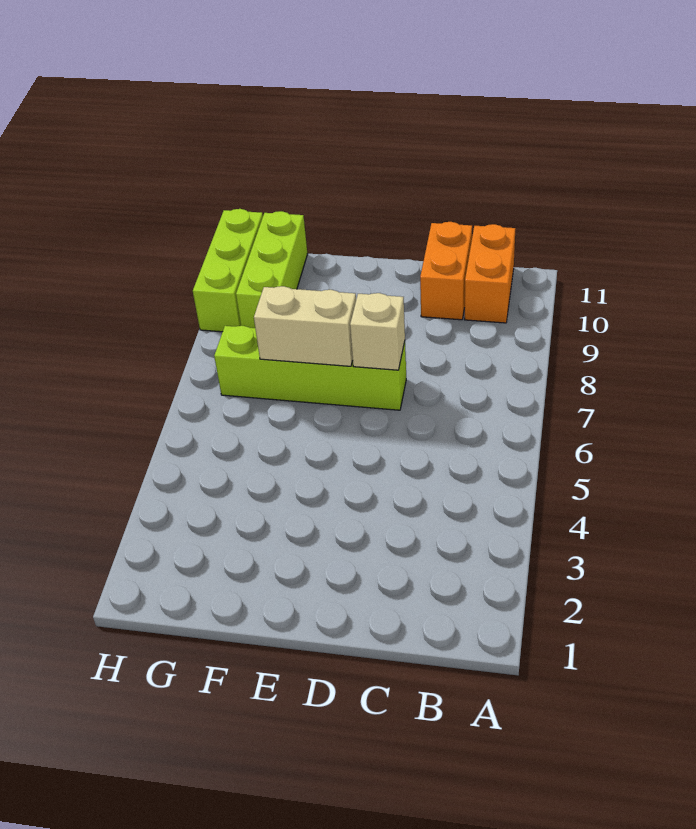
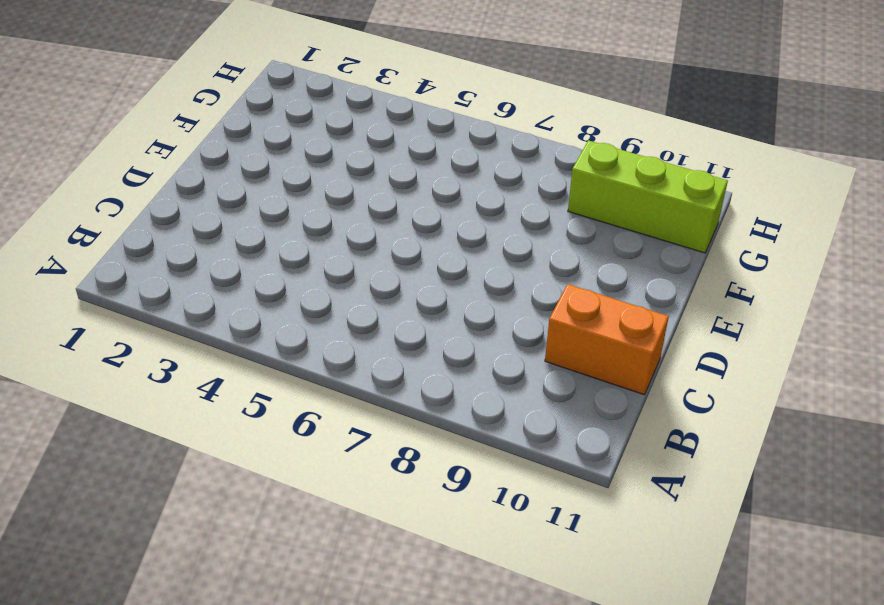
none -> orange brick B10:B11 level 1
none -> lime brick D7:G7 level 1

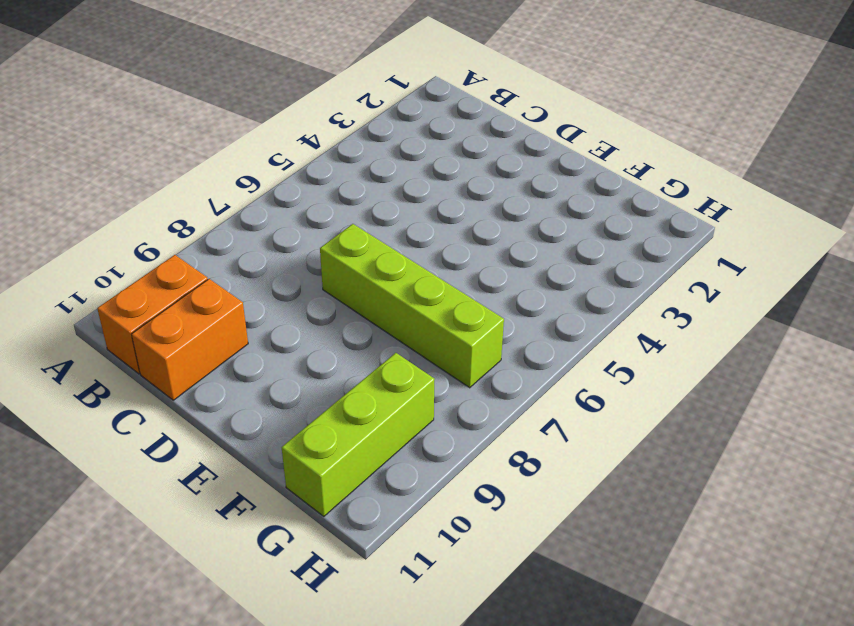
none -> lime brick H9:H11 level 1
none -> tan brick D7 level 2

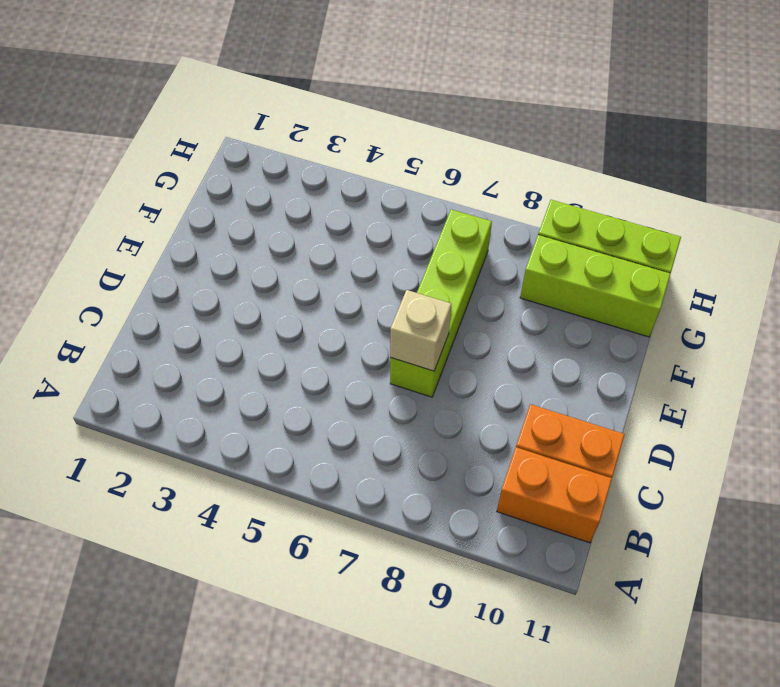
none -> tan brick E7:F7 level 2

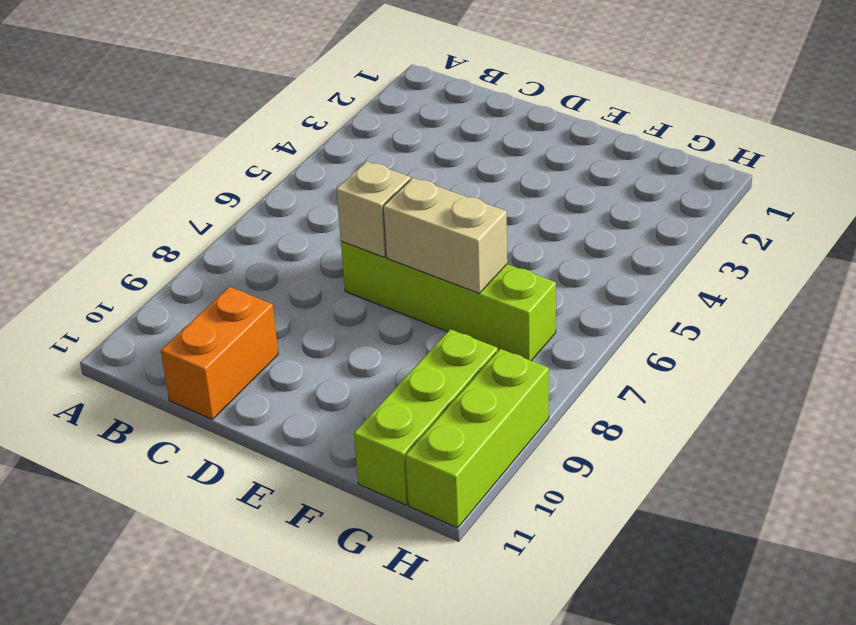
none -> orange brick B10:B11 level 1

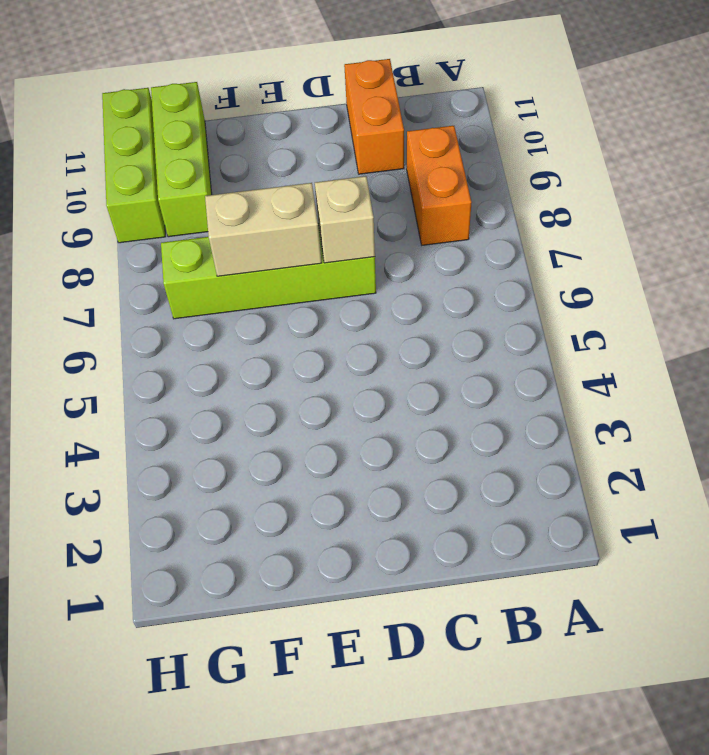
orange brick B8:B9 level 1 -> orange brick B10:B11 level 1

